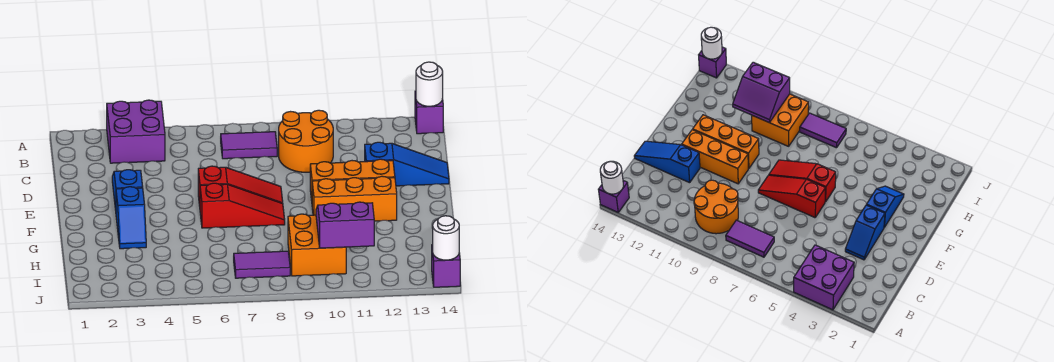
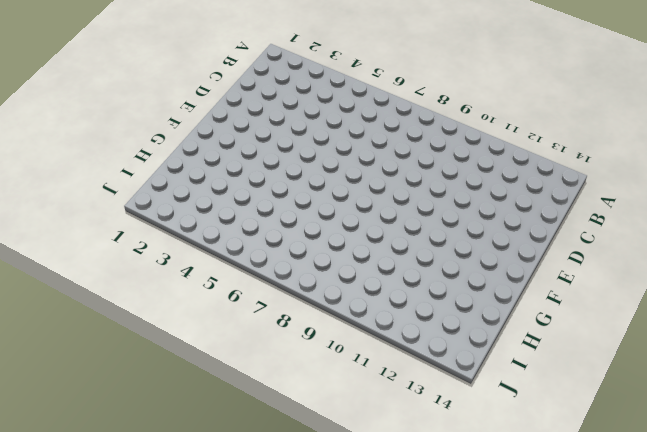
none -> purple brick A3:B4 level 1
none -> purple brick A14 level 1
none -> purple tile B7:B8 level 1

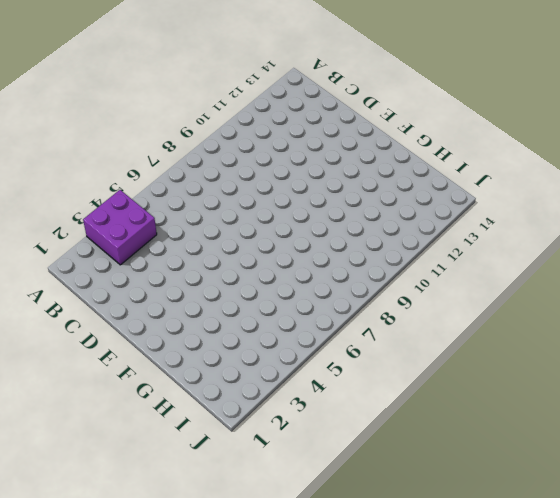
none -> purple brick A14 level 1
none -> purple tile B7:B8 level 1
none -> orange round brick B9:C10 level 1

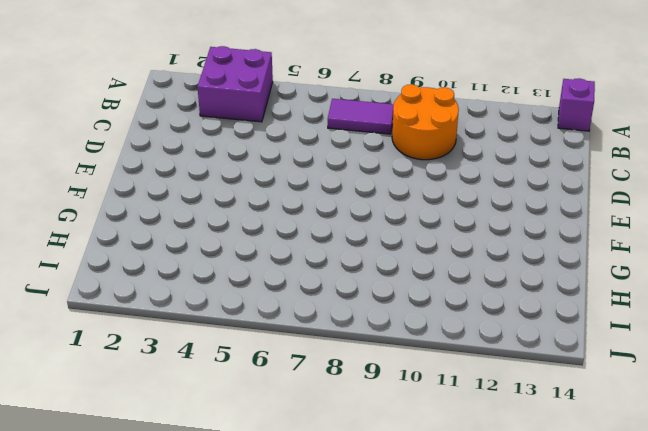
none -> blue slope D3:E3 level 1 top E
none -> blue slope D12:D14 level 1 top 12
none -> red slope E6:E8 level 1 top 6

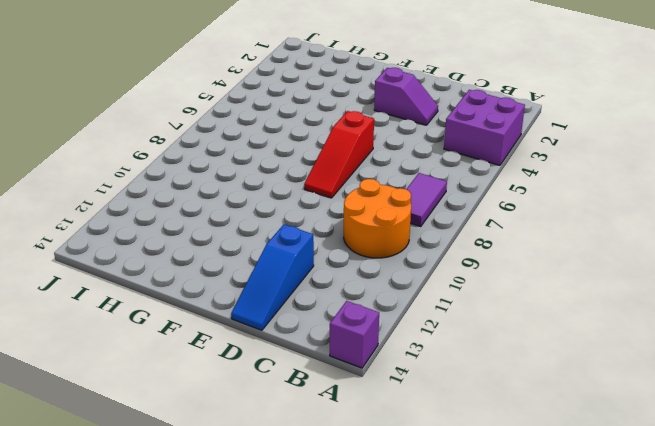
purple slope D3:E3 level 1 top E -> blue slope D3:E3 level 1 top E
none -> orange brick E10:E12 level 1
none -> blue slope F3:G3 level 1 top F
none -> red slope F6:F8 level 1 top 6

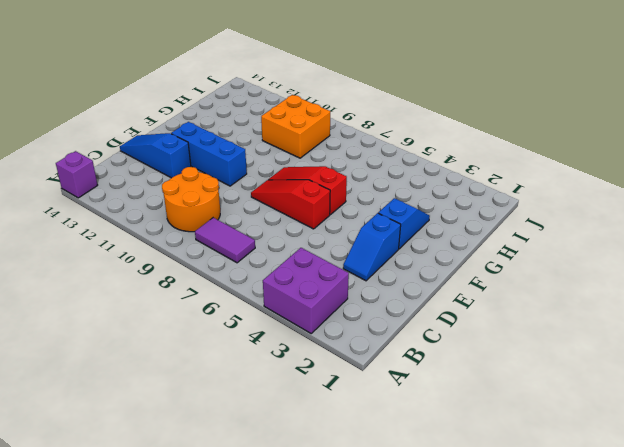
blue brick E10:E12 level 1 -> orange brick E10:E12 level 1
none -> orange brick F10:F12 level 1
none -> purple tile I7:I8 level 1
none -> purple brick J14 level 1

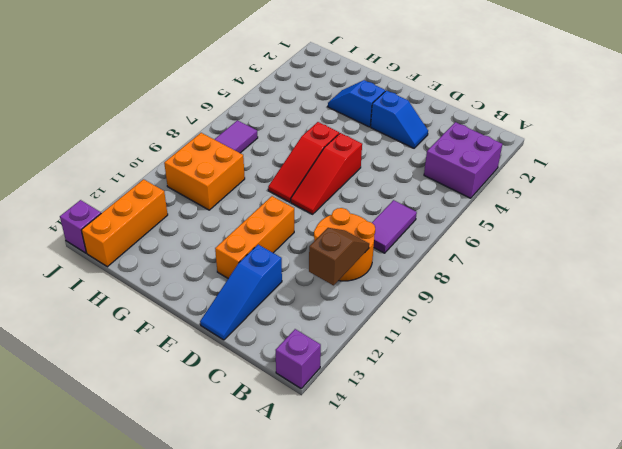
brown slope B10:B11 level 2 top 11 -> none
orange brick I12:I14 level 1 -> orange brick F10:F12 level 1
none -> white round brick A14 level 2
none -> purple slope H10:I11 level 2 top I
none -> white round brick J14 level 2

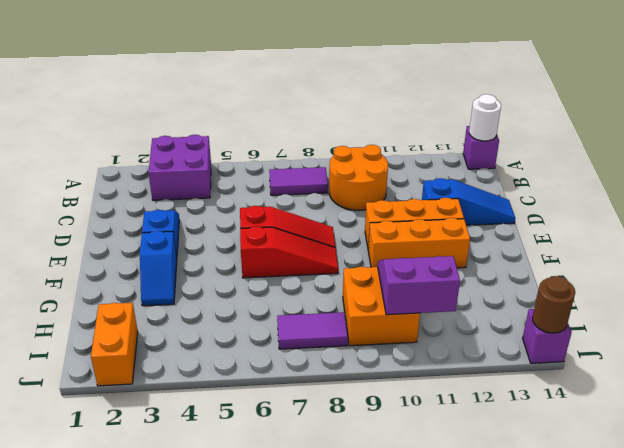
orange brick I2:J2 level 1 -> none
brown round brick J14 level 2 -> white round brick J14 level 2

